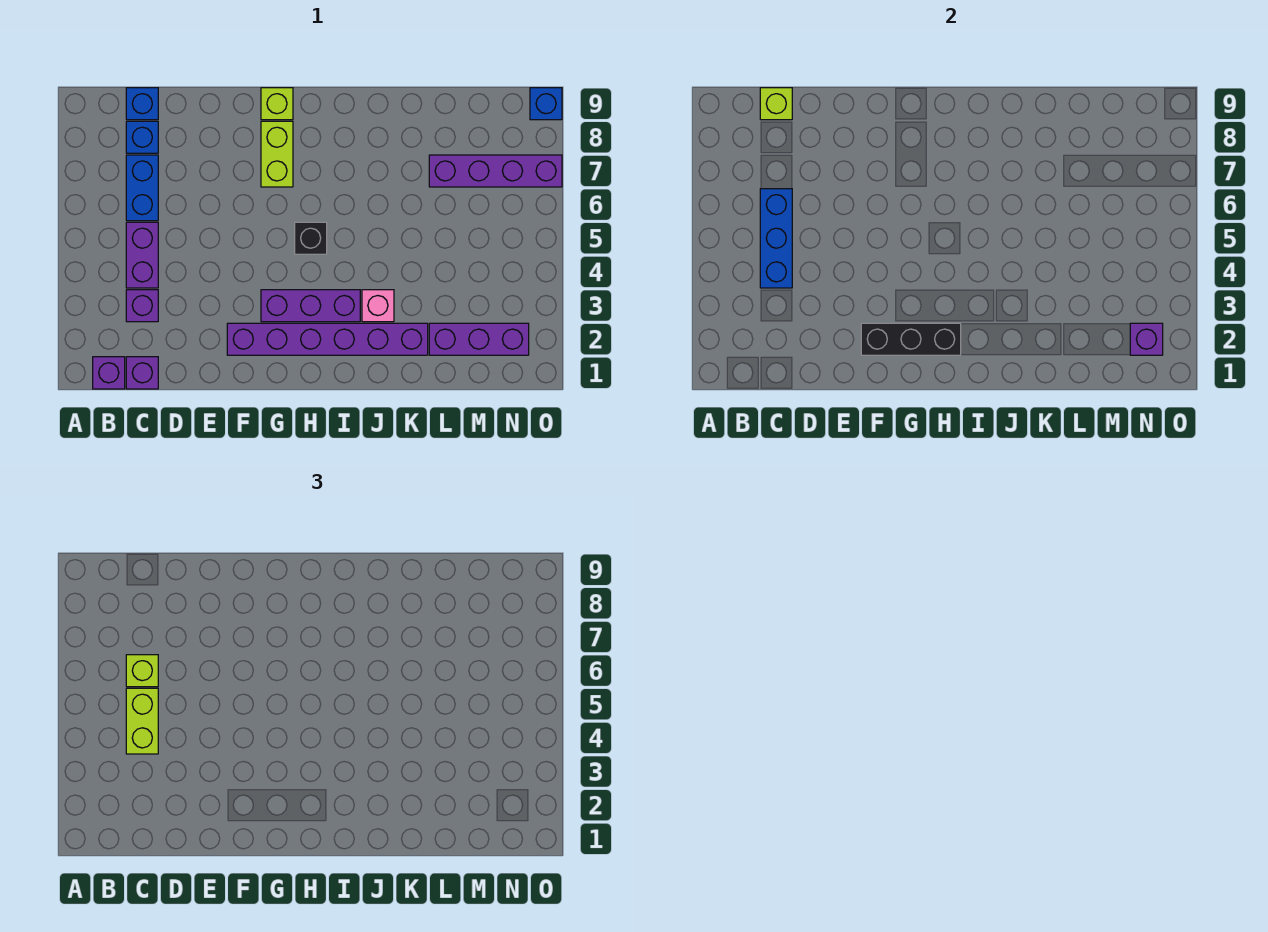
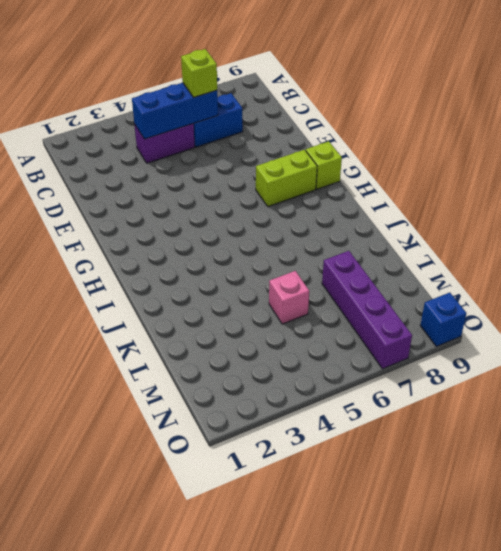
pink brick L5 level 1 -> pink brick J3 level 1
none -> purple brick B1 level 1
none -> purple brick C1 level 1
none -> purple brick C3 level 1

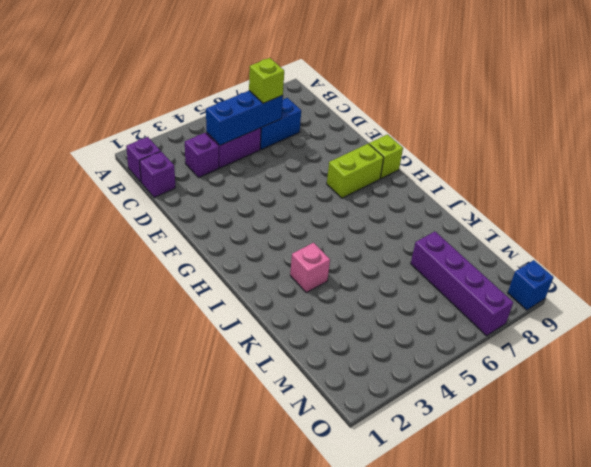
none -> blue brick C8 level 1
none -> blue brick C9 level 1
none -> purple brick F2:K2 level 1

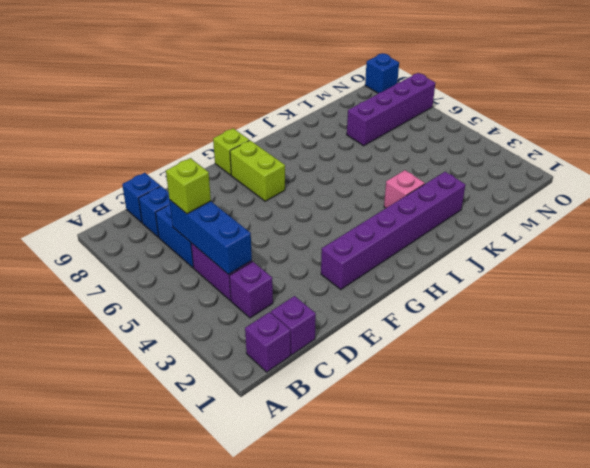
none -> purple brick G3:I3 level 1
none -> black brick H5 level 1
none -> purple brick L2:N2 level 1

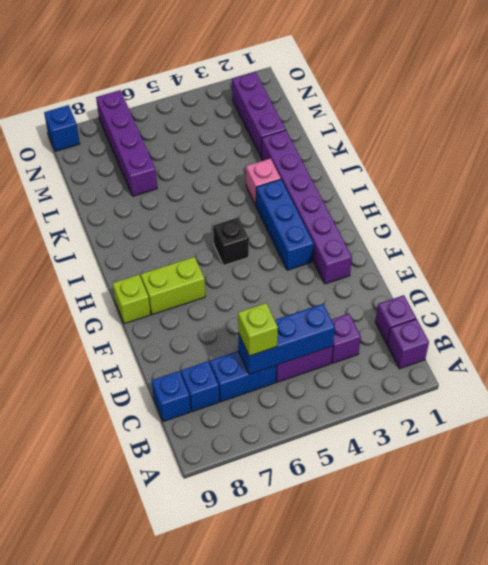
blue brick G3:I3 level 1 -> purple brick G3:I3 level 1
none -> lime brick C9 level 2
none -> black brick F2:H2 level 2
none -> purple brick N2 level 2

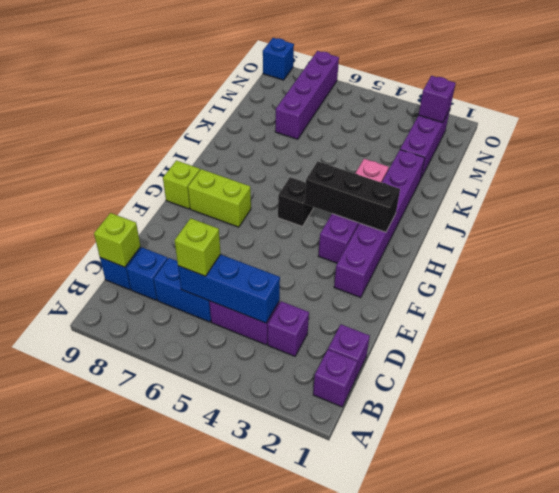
black brick H2:H4 level 2 -> black brick F2:H2 level 2
none -> lime brick C4:C5 level 3

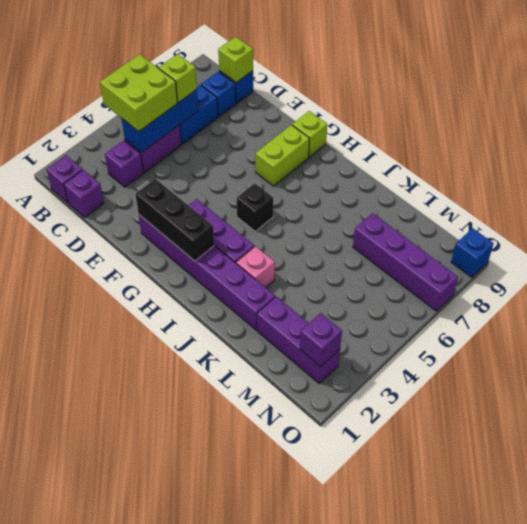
lime brick B4:C5 level 3 -> lime brick C4:C5 level 3

